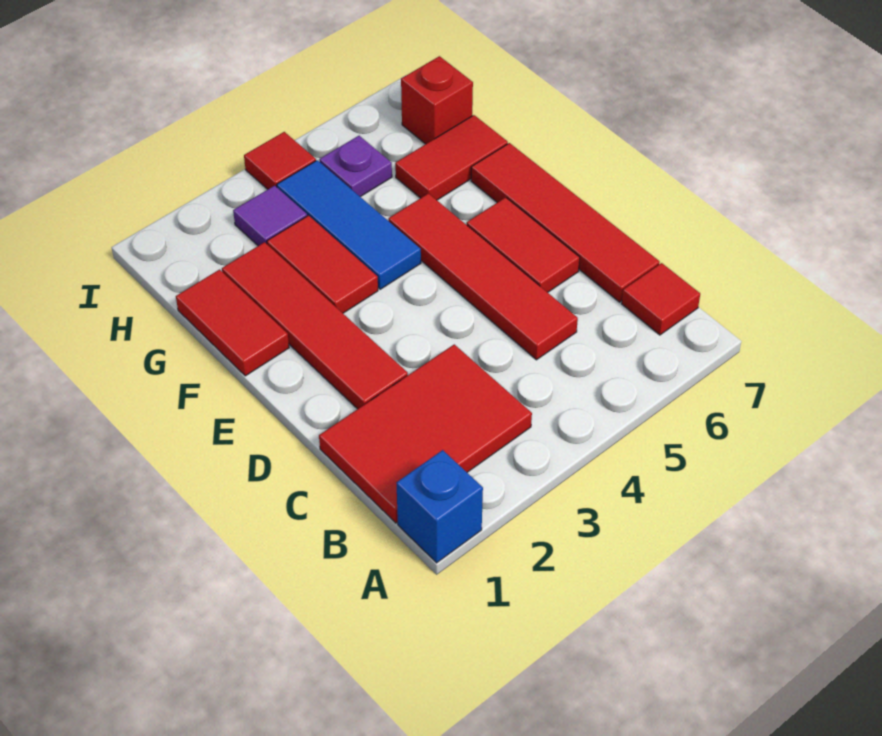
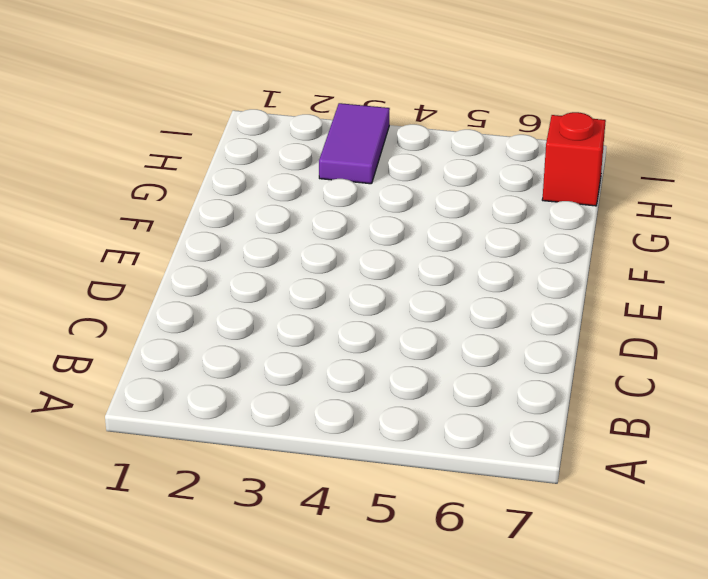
purple tile H3:I3 level 1 -> purple tile H3 level 1
none -> blue brick A1 level 1
none -> red tile B1:C3 level 1
none -> red tile B7 level 1

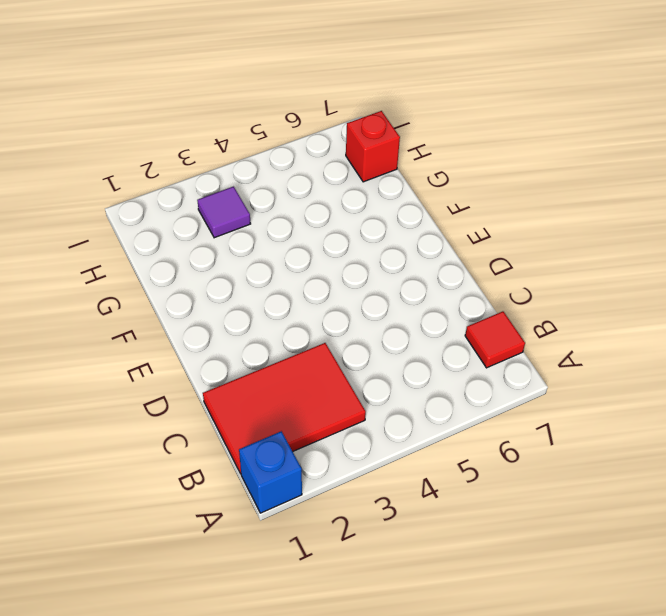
none -> red tile C5:F5 level 1
none -> red tile C7:F7 level 1
none -> red tile D2:G2 level 1

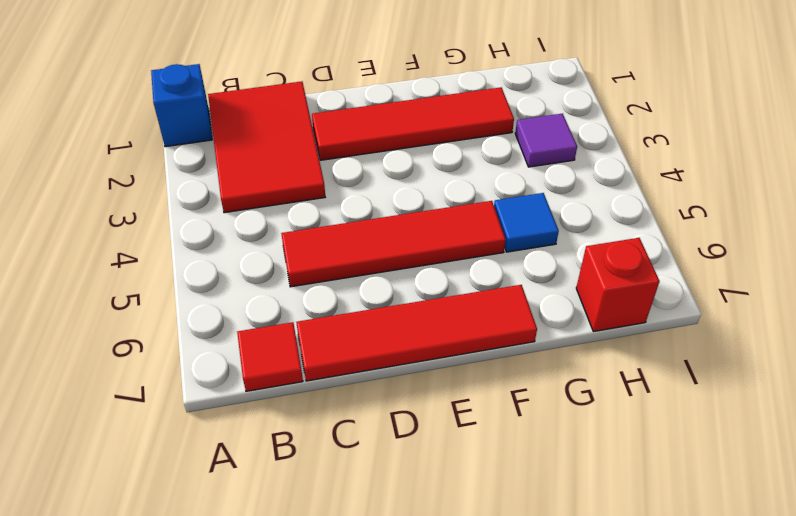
blue tile G5 level 1 -> none
none -> red tile D6:E6 level 1
none -> red tile F1:G1 level 1
none -> red tile F3:G3 level 1

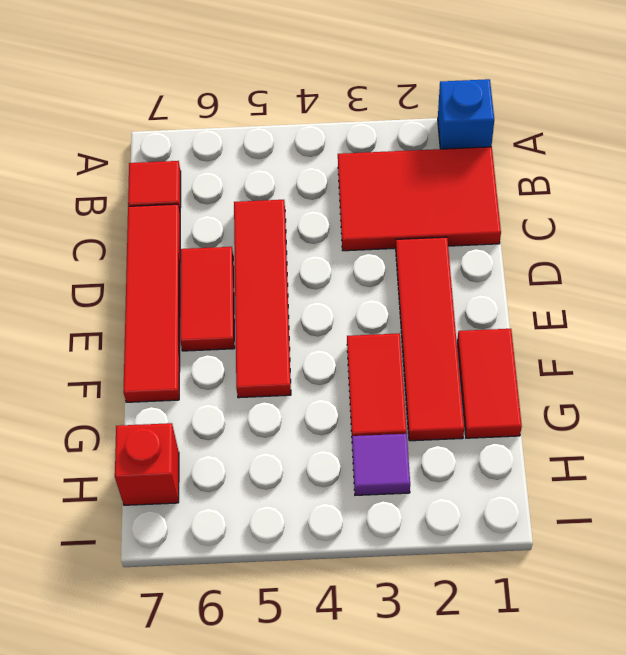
none -> blue tile F4:H4 level 1
none -> red tile G6:G7 level 1
none -> purple plate H5 level 1

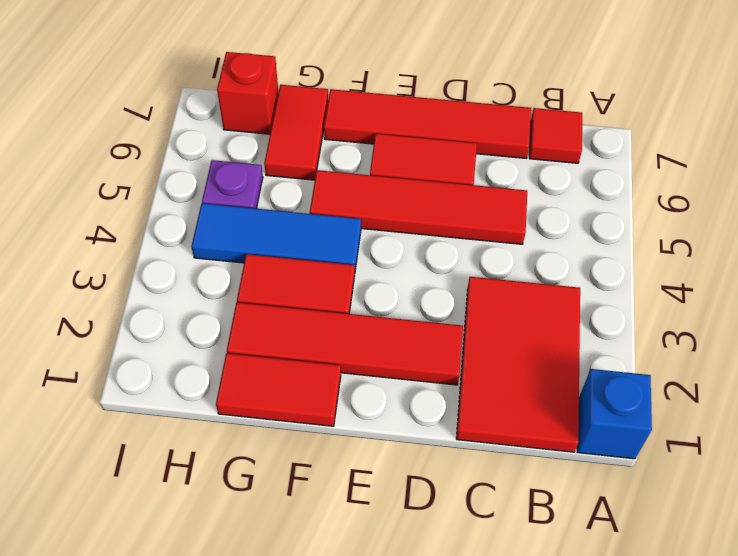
none -> purple tile H3 level 1
none -> red tile I4 level 1

